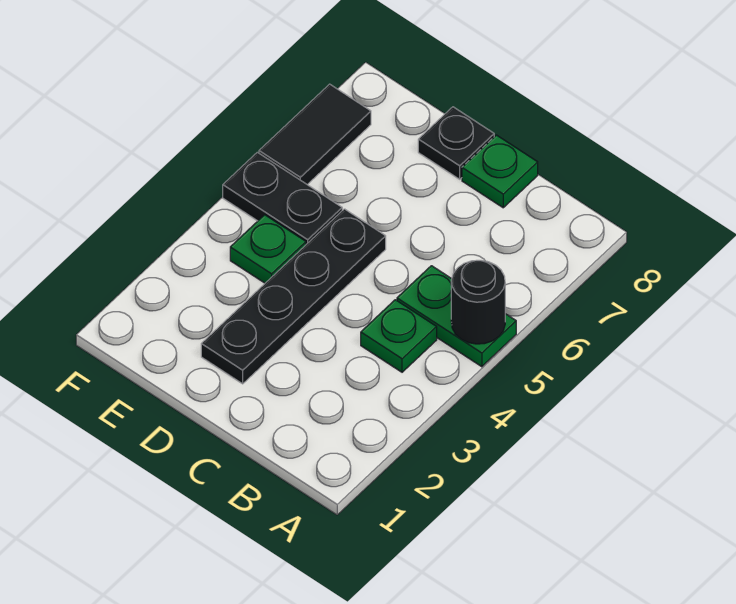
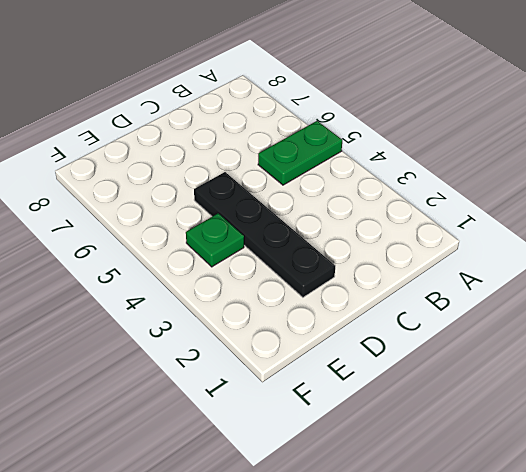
none -> green plate B4 level 1
none -> green plate C8 level 1

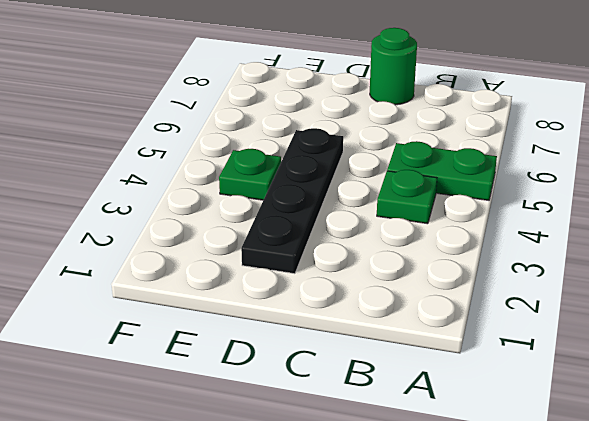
green round brick C8 level 1 -> green plate C8 level 1
none -> black plate D8 level 1
none -> black plate E5:F5 level 1

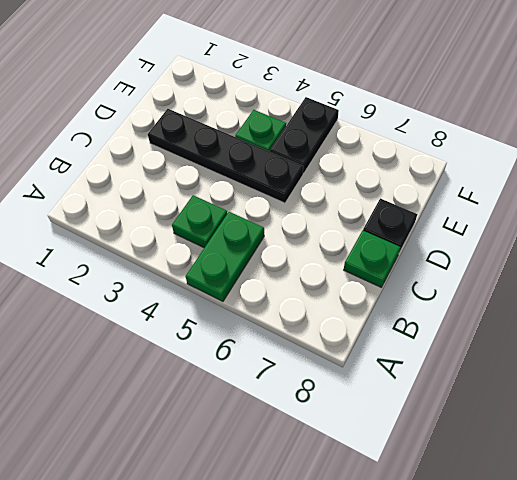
none -> black tile F6:F7 level 1
none -> black round brick A5 level 2

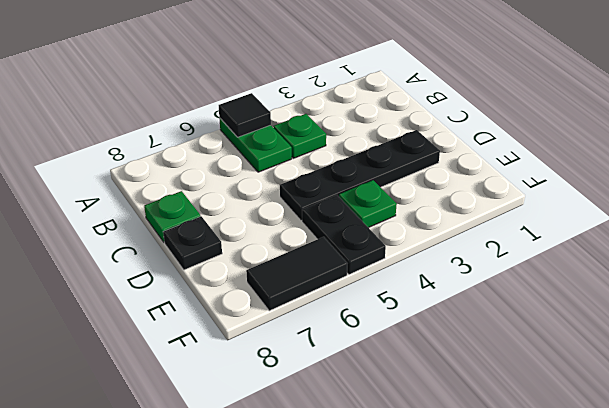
black tile A5 level 2 -> black round brick A5 level 2

